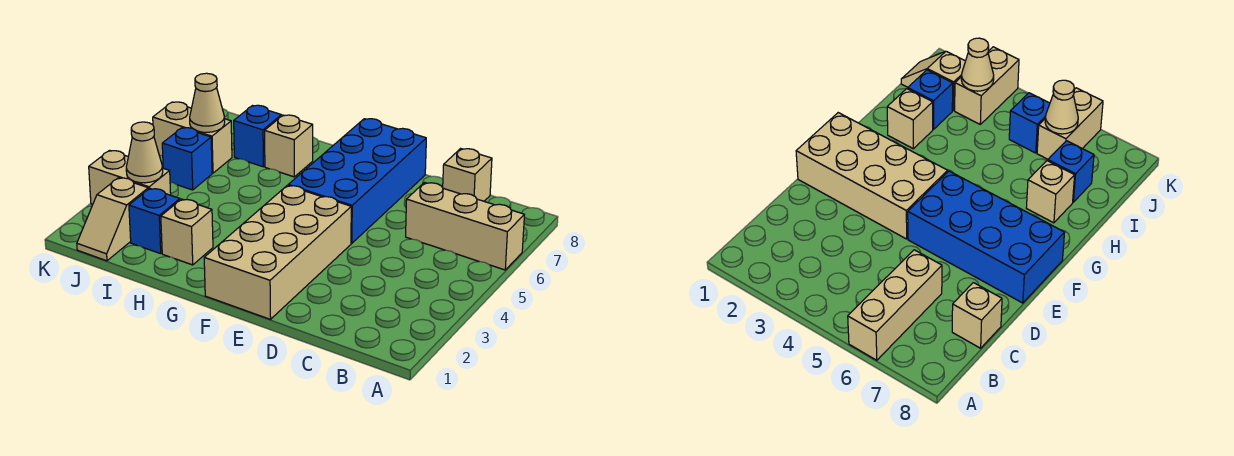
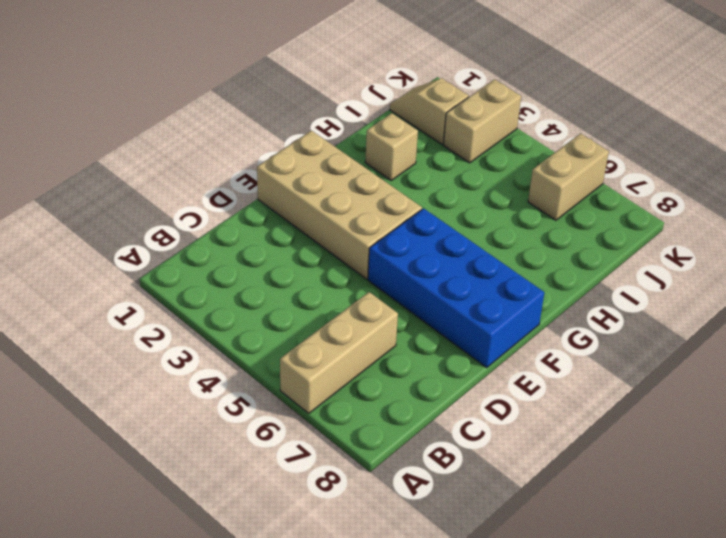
none -> tan brick C8 level 1
none -> tan brick H7 level 1
none -> blue brick I2 level 1

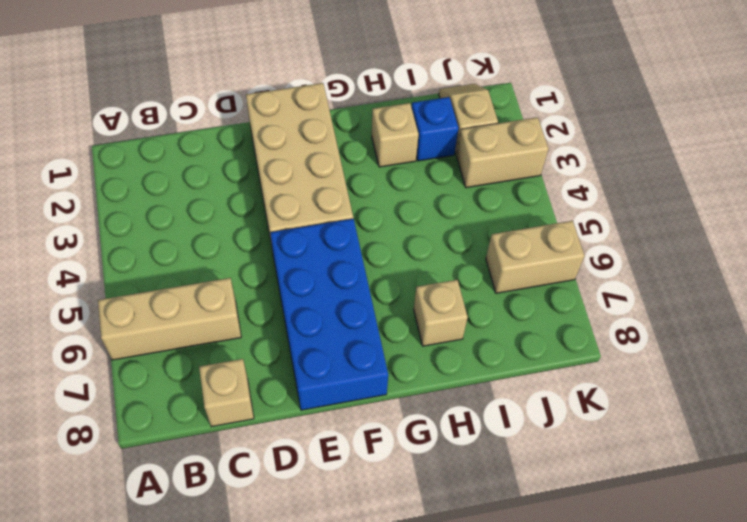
none -> blue brick I7 level 1
none -> blue brick J5 level 1
none -> tan cone J3 level 2

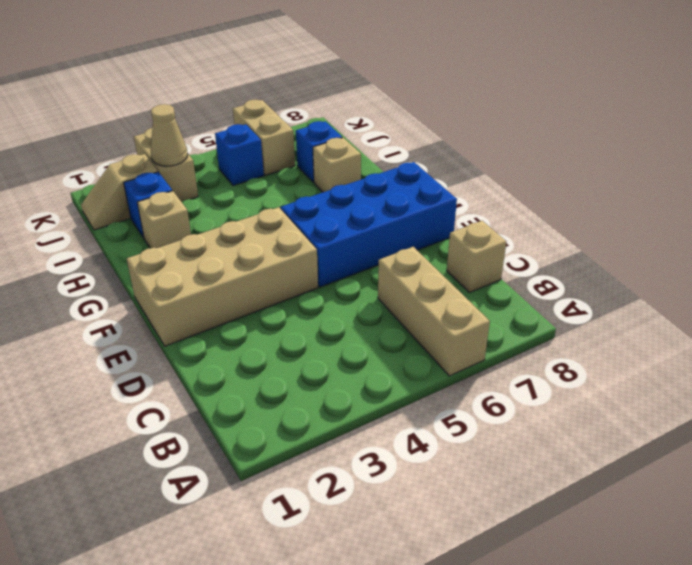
none -> tan cone J6 level 2

